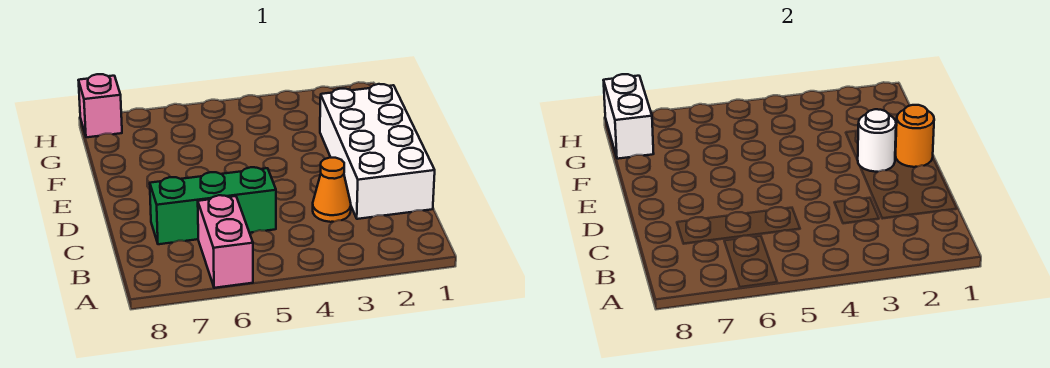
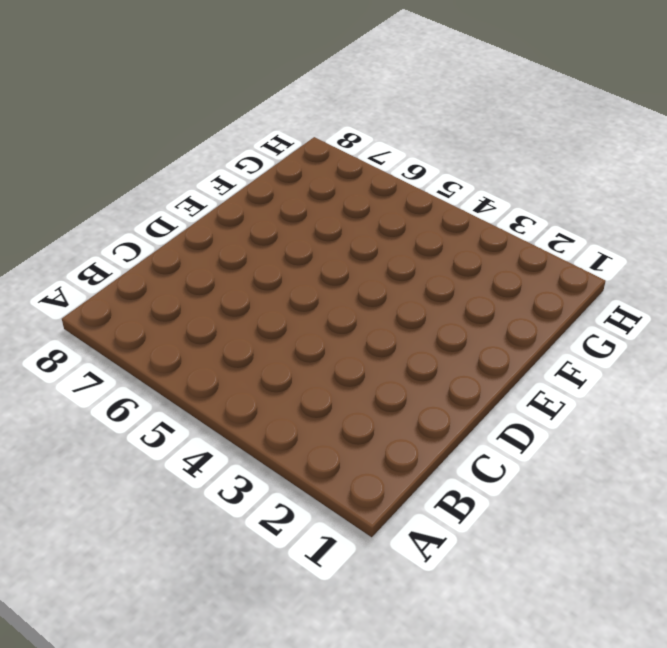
none -> pink brick A6:B6 level 1
none -> white brick C1:F2 level 1

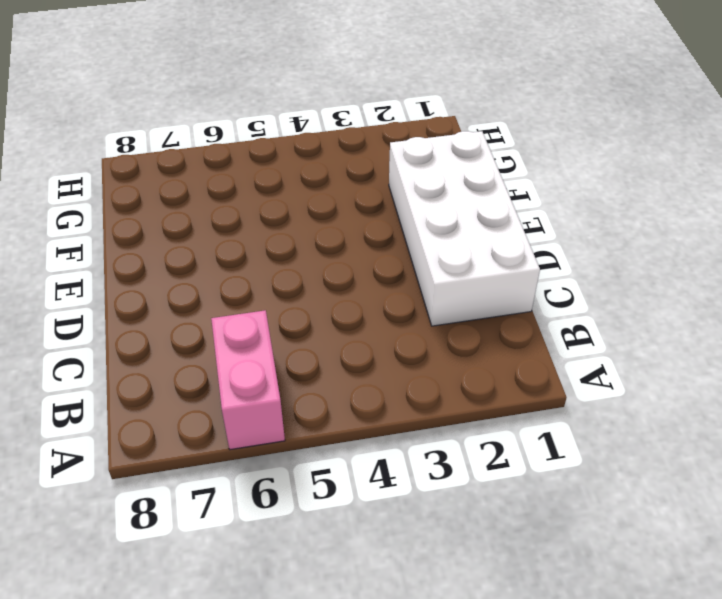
none -> orange cone C3 level 1
none -> green brick C5:C7 level 1

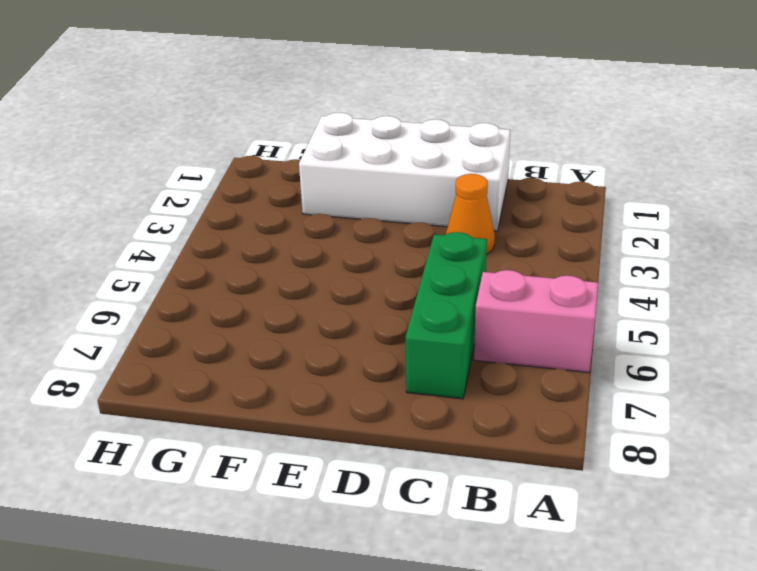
none -> pink brick H8 level 1
none -> orange round brick E1 level 2

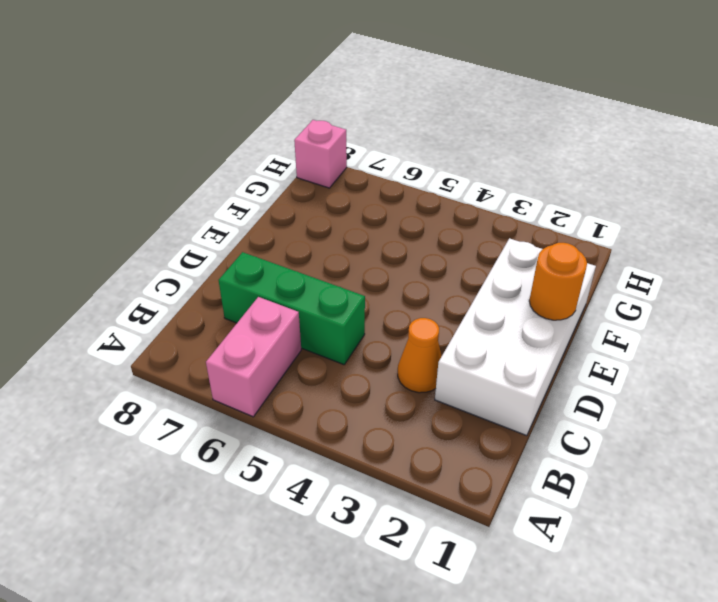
none -> white round brick E2 level 2
none -> white brick G8:H8 level 2

